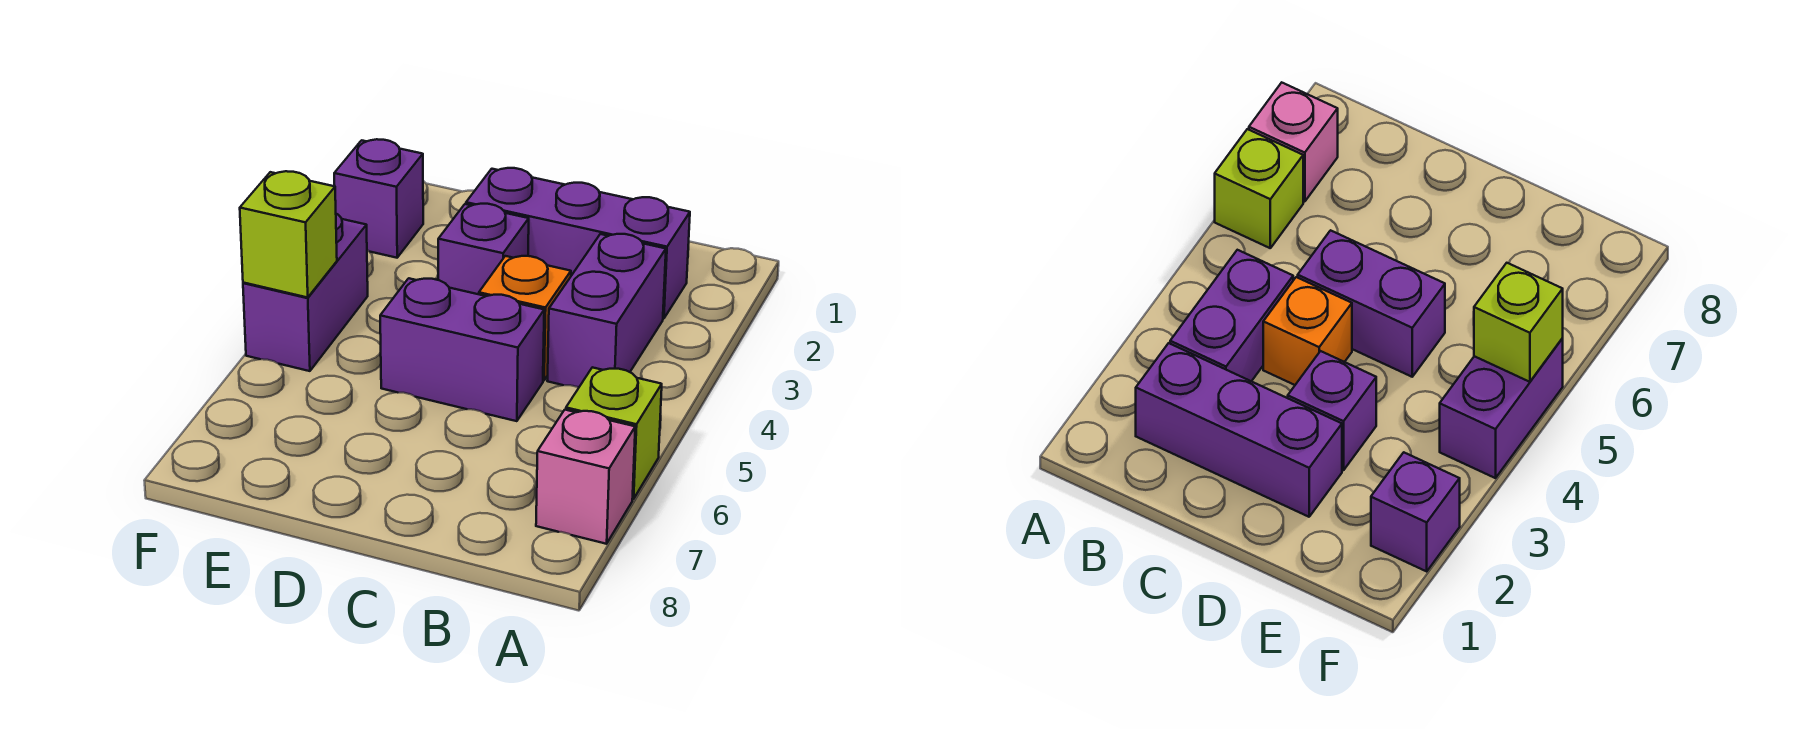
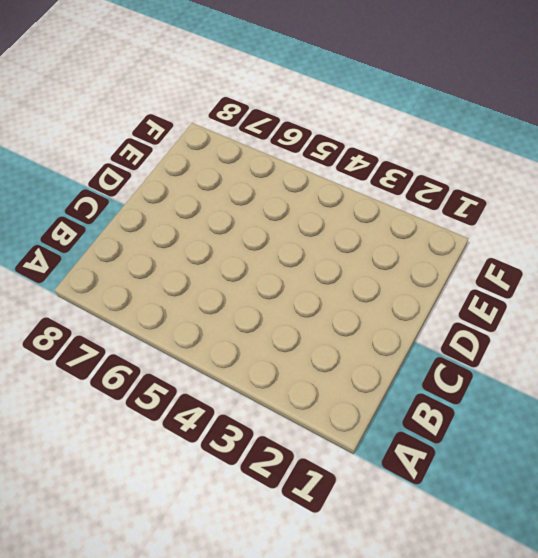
none -> lime brick A6 level 1
none -> pink brick A7 level 1

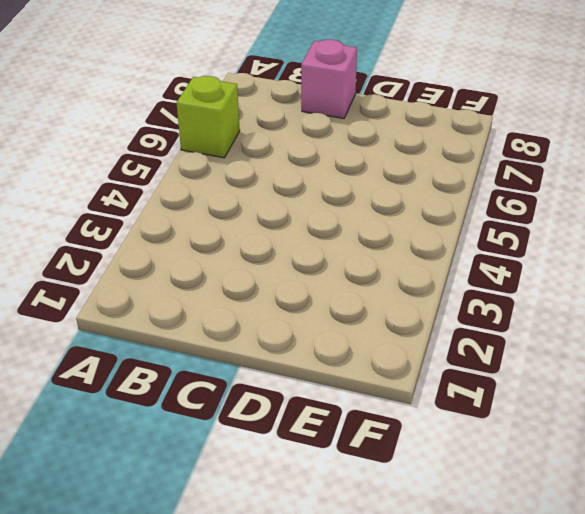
pink brick C8 level 1 -> pink brick A7 level 1
none -> purple brick B2:D2 level 1
none -> purple brick B3:B4 level 1

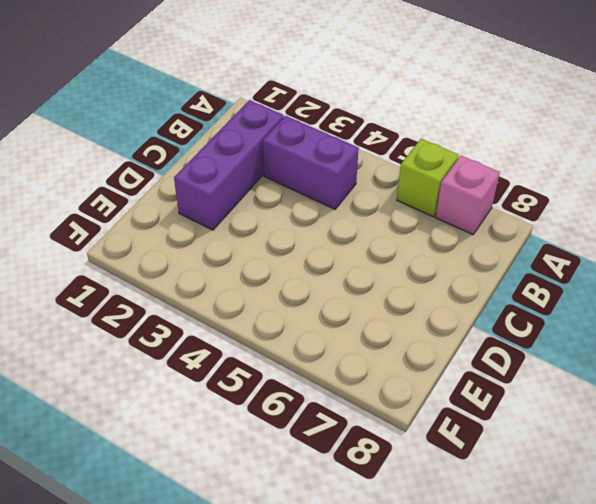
none -> orange brick C4 level 1
none -> purple brick C5:D5 level 1

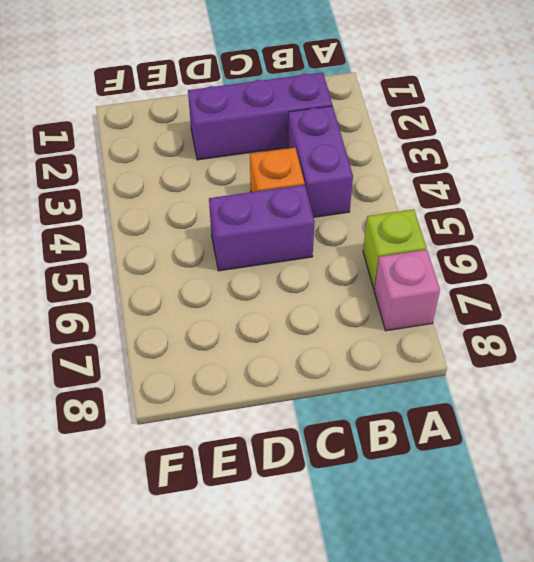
none -> purple brick D3 level 1
none -> purple brick F2 level 1

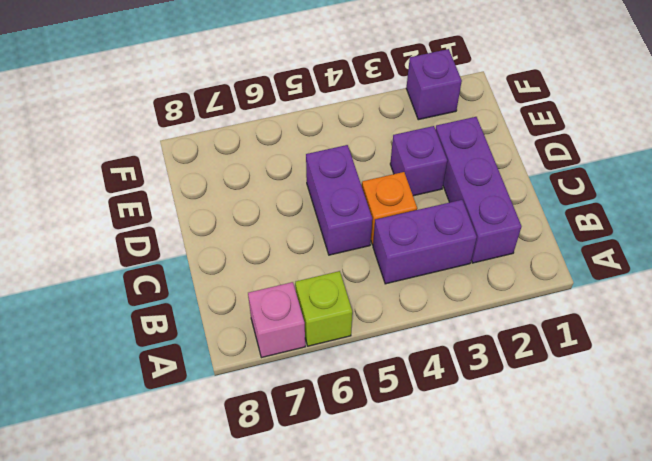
none -> purple brick F4:F5 level 1
none -> lime brick F5 level 2

